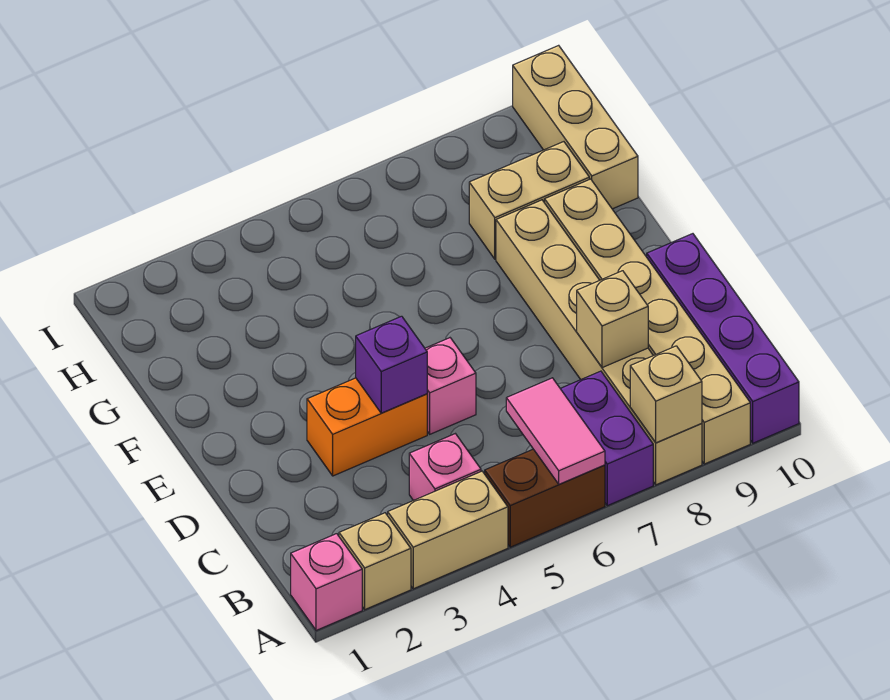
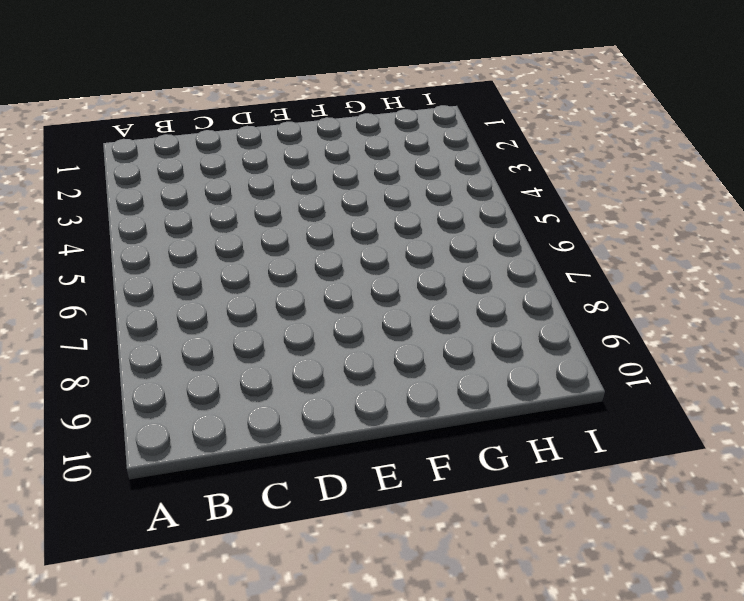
none -> pink brick A1 level 1
none -> tan brick A2 level 1
none -> tan brick A3:A4 level 1

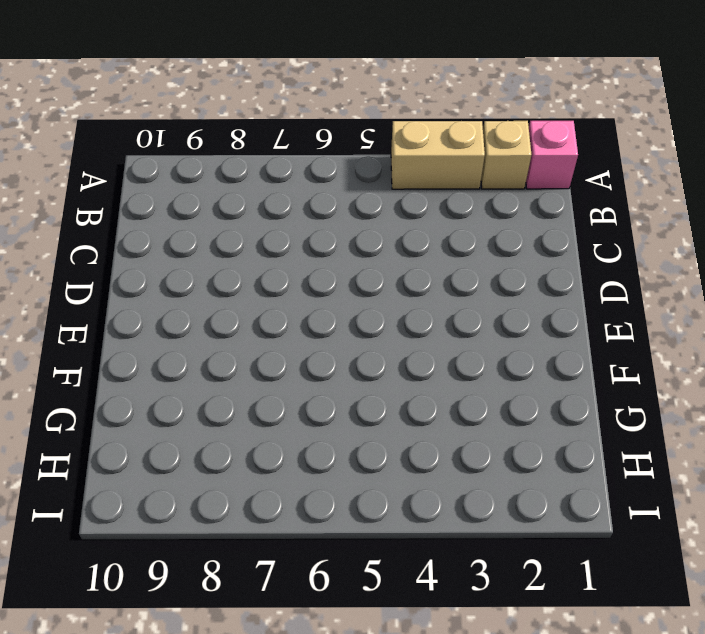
none -> brown brick A5:A6 level 1
none -> purple brick A7:B7 level 1
none -> tan brick A8:F8 level 1

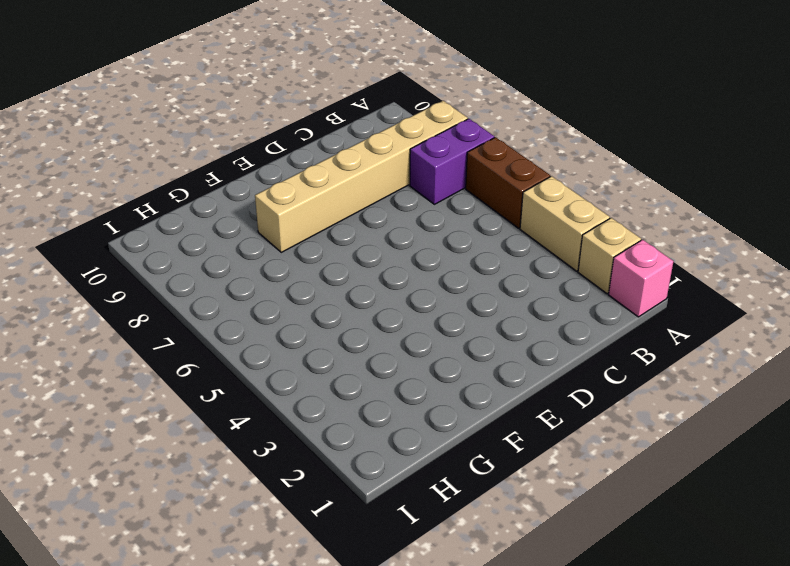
none -> tan brick A9:F9 level 1
none -> purple brick A10:D10 level 1
none -> pink brick B4 level 1

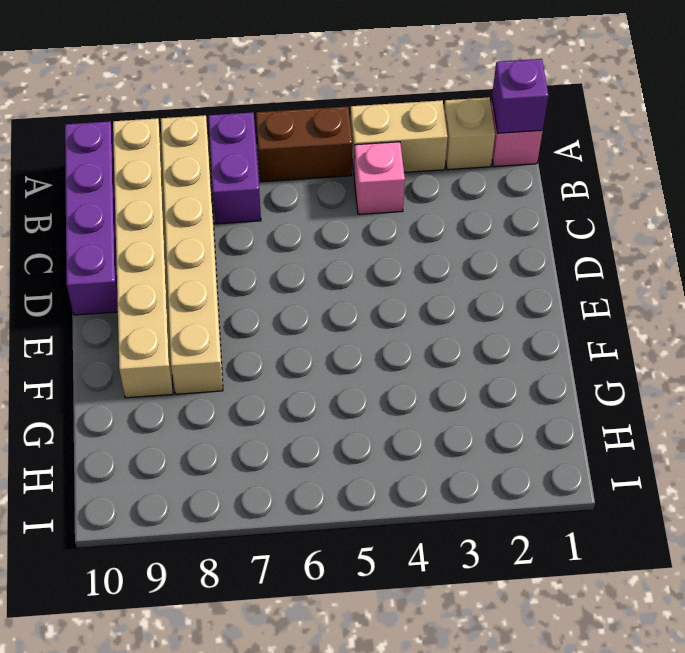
purple brick A1 level 2 -> purple brick D4 level 2
none -> orange brick D3:D4 level 1
none -> pink brick D5 level 1
none -> tan brick G8:G9 level 1

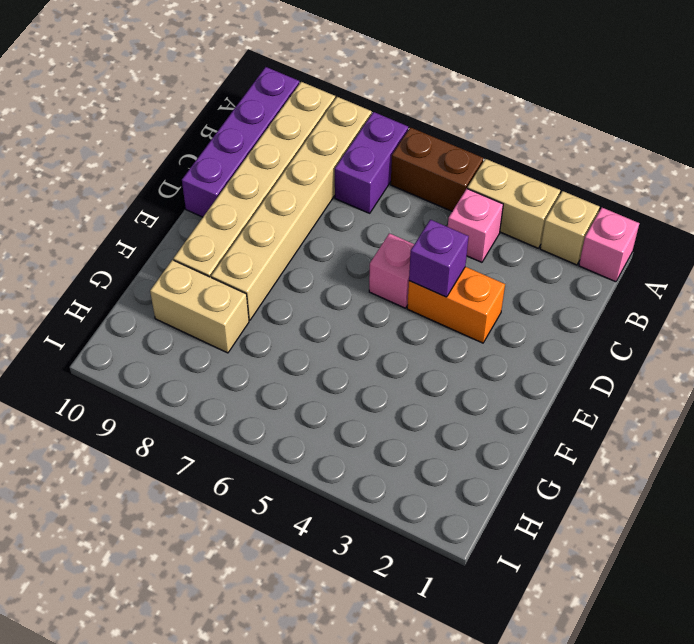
none -> tan brick G10:I10 level 1
none -> pink tile A6:B6 level 2
none -> tan brick A8 level 2

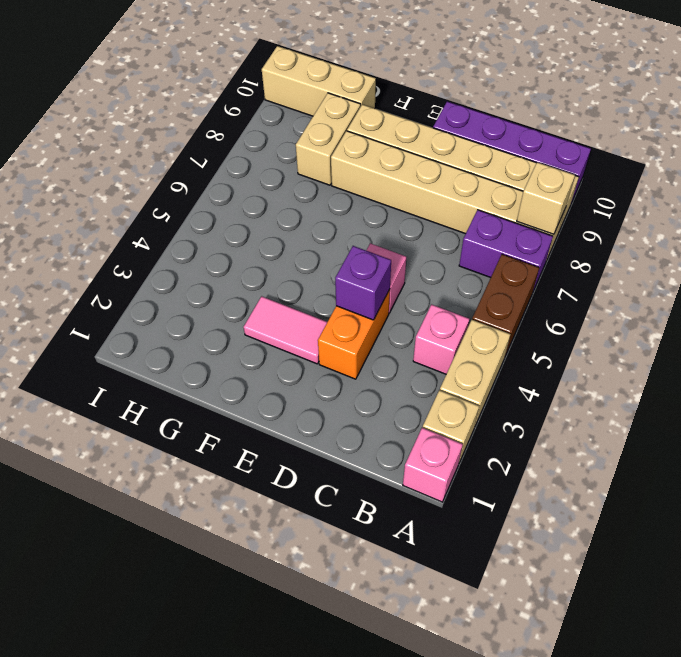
pink tile E3:F3 level 1 -> pink tile A6:B6 level 2
none -> tan brick C8 level 2

